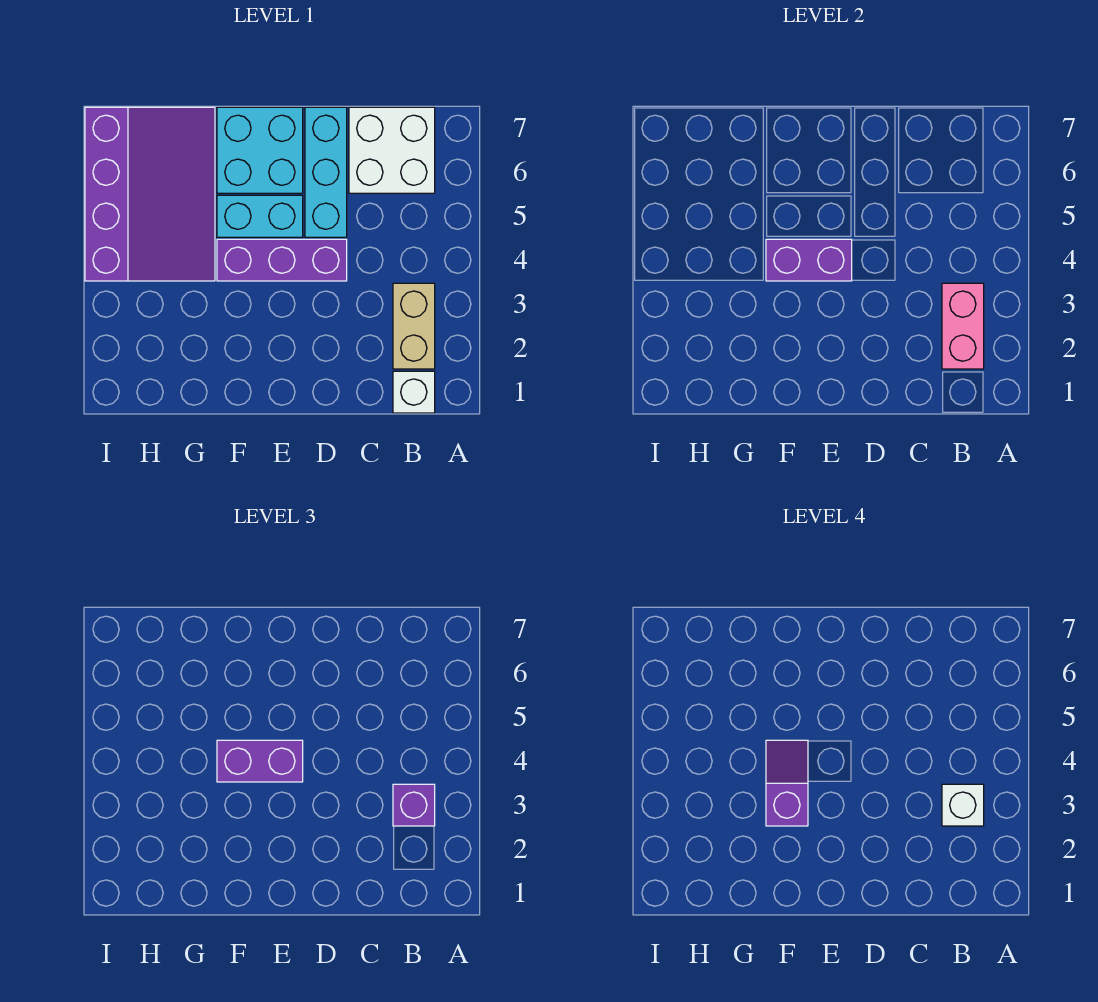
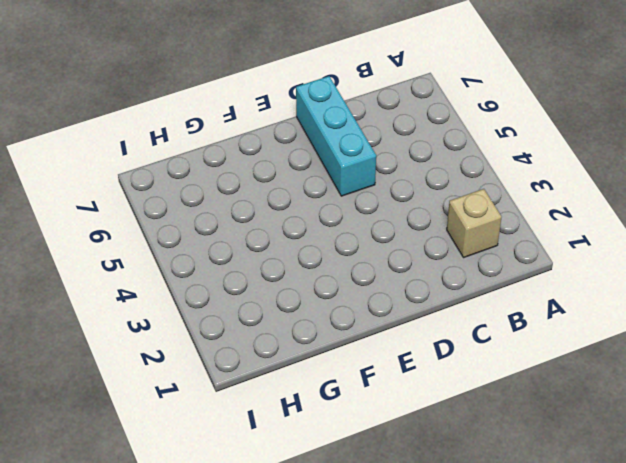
tan brick B2 level 1 -> tan brick B2:B3 level 1
none -> white brick B1 level 1
none -> white brick B6:C7 level 1
none -> purple brick D4:F4 level 1

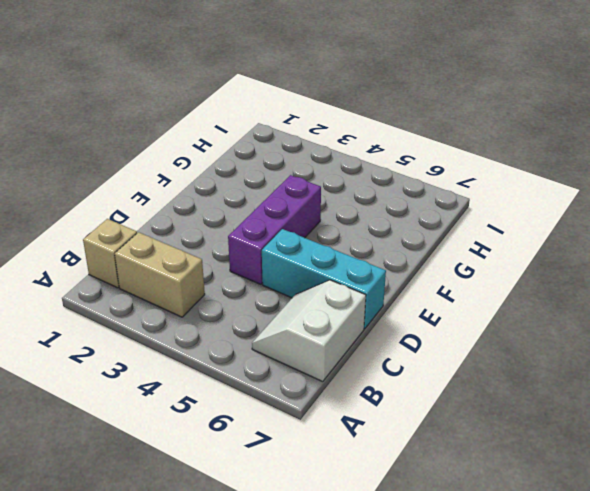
tan brick B1 level 1 -> white brick B1 level 1
white slope B6:C7 level 1 top 7 -> white brick B6:C7 level 1
none -> cyan brick E5:F5 level 1
none -> cyan brick E6:F7 level 1
none -> purple slope G4:I7 level 1 top I

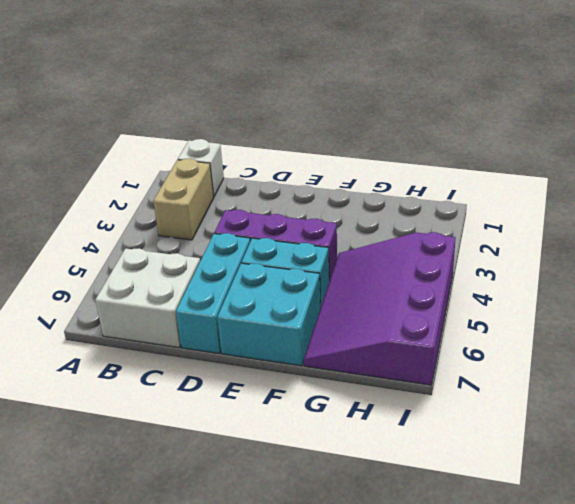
none -> pink brick B2:B3 level 2
none -> purple brick E4:F4 level 2
none -> purple brick B3 level 3

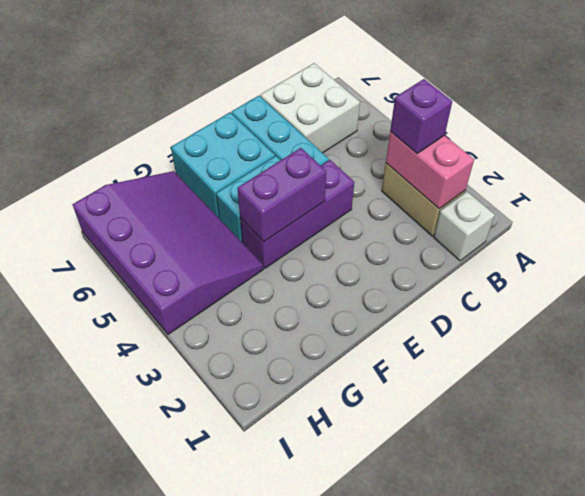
none -> purple brick E4:F4 level 3
none -> white brick B3 level 4
none -> purple slope F3:F4 level 4 top 3

